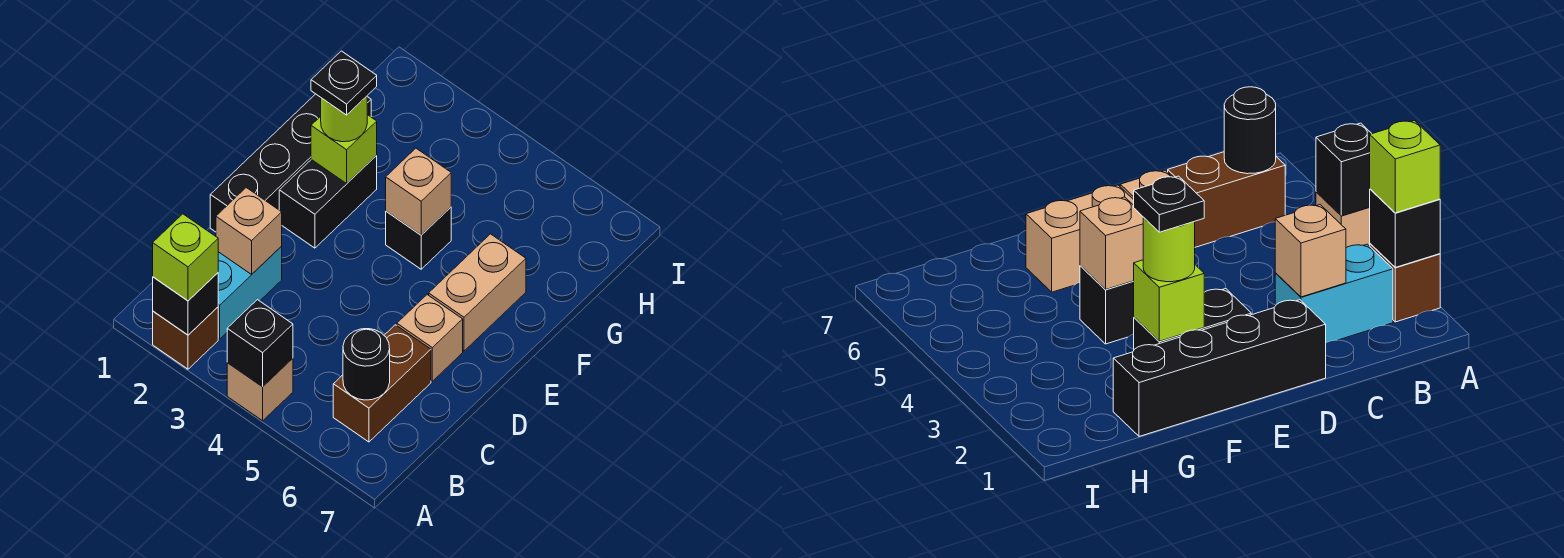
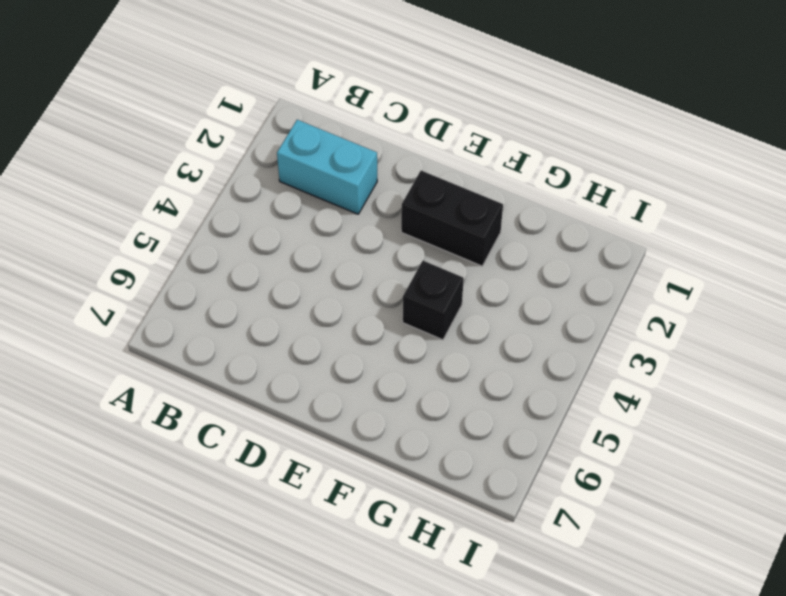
none -> brown brick A2 level 1
none -> tan brick A4 level 1
none -> brown brick B6:C6 level 1

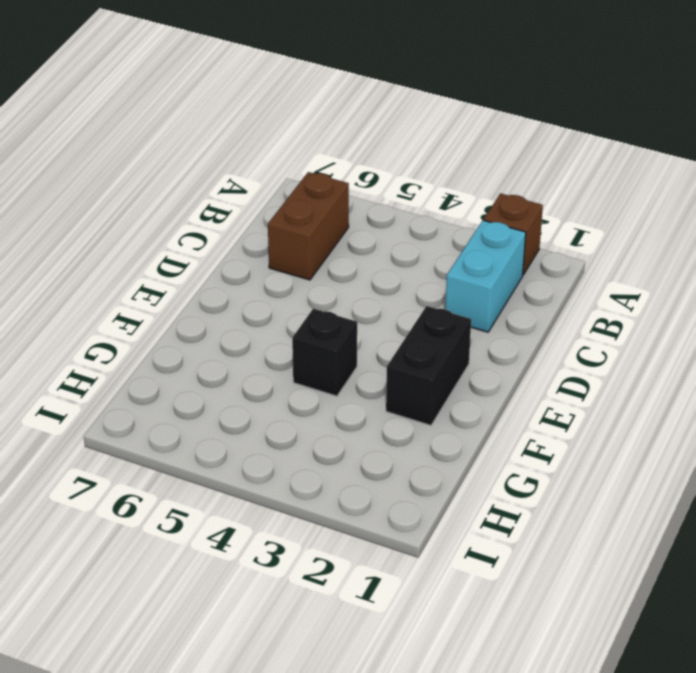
none -> tan brick A4 level 1
none -> black brick D1:G1 level 1
none -> tan brick D6 level 1

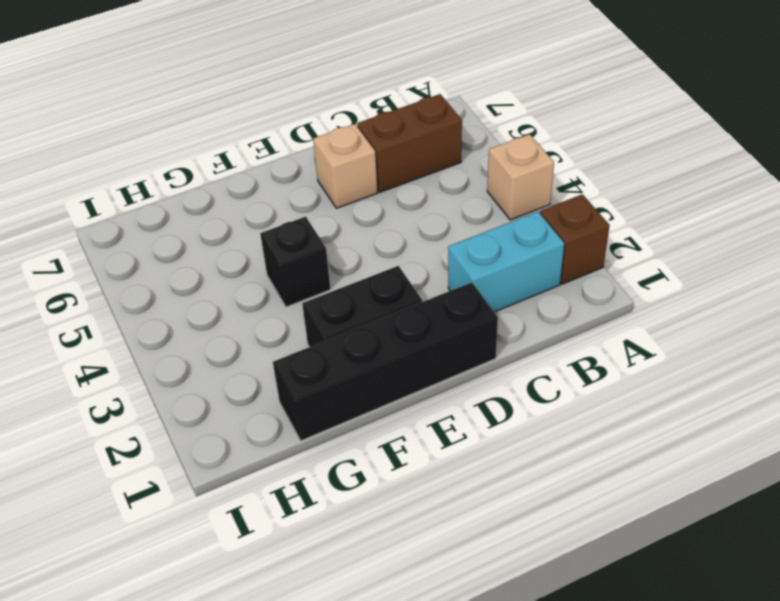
none -> tan brick E6:F6 level 1
none -> black brick A2 level 2
none -> black brick A4 level 2

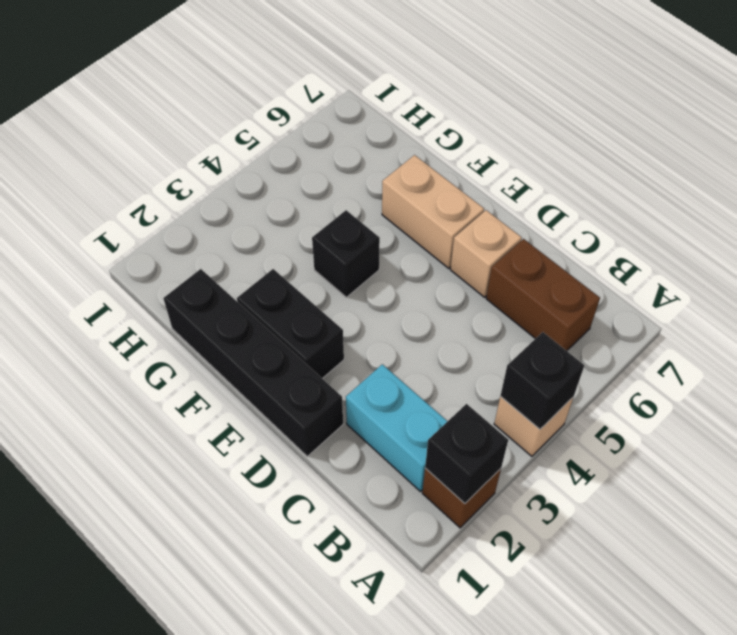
none -> black round brick B6 level 2
none -> tan brick C2 level 2
none -> lime brick F2 level 2

